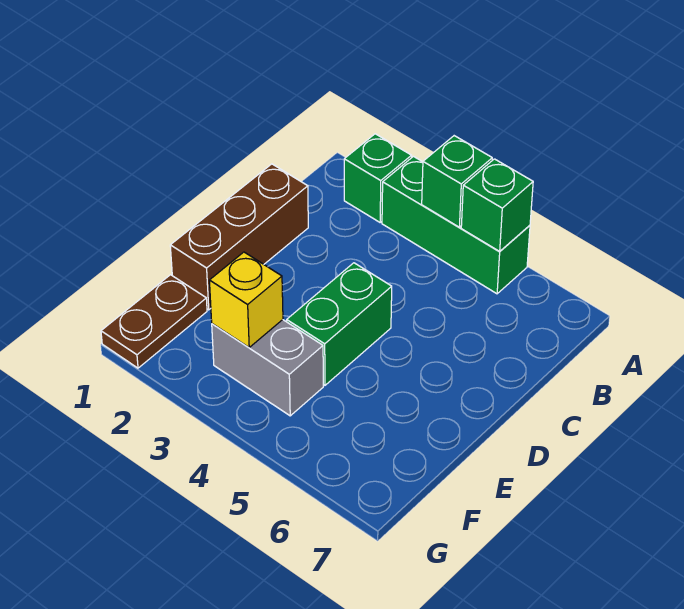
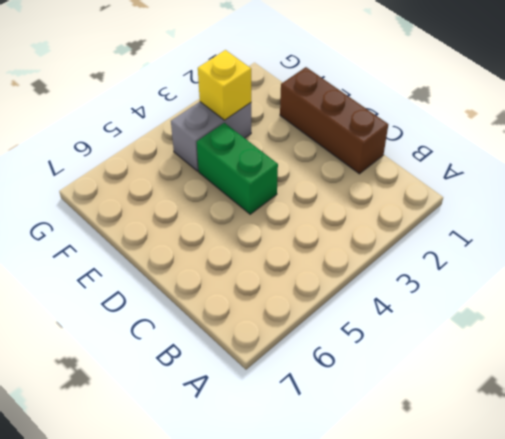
none -> green brick A2 level 1
none -> green brick A3:A5 level 1

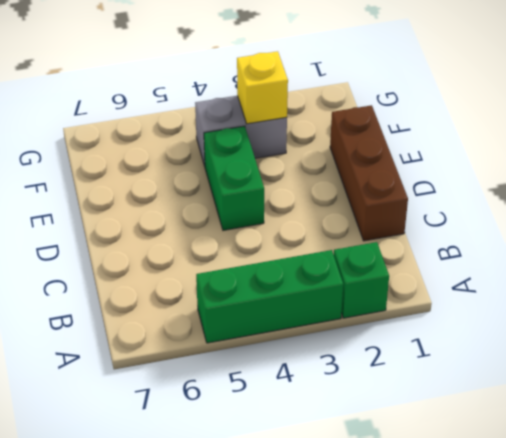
none -> brown plate F1:G1 level 1
none -> green brick A4 level 2

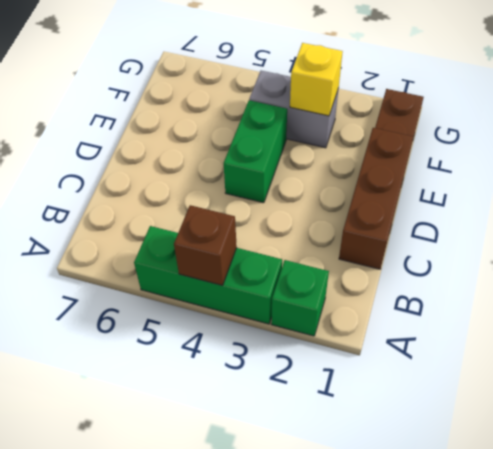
brown brick A4 level 2 -> green brick A4 level 2
none -> green brick A5 level 2

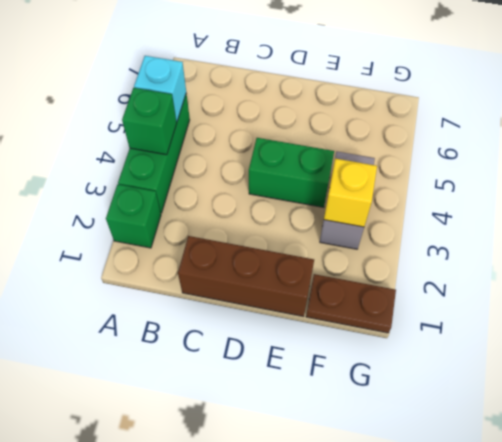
cyan brick A5 level 2 -> green brick A5 level 2

